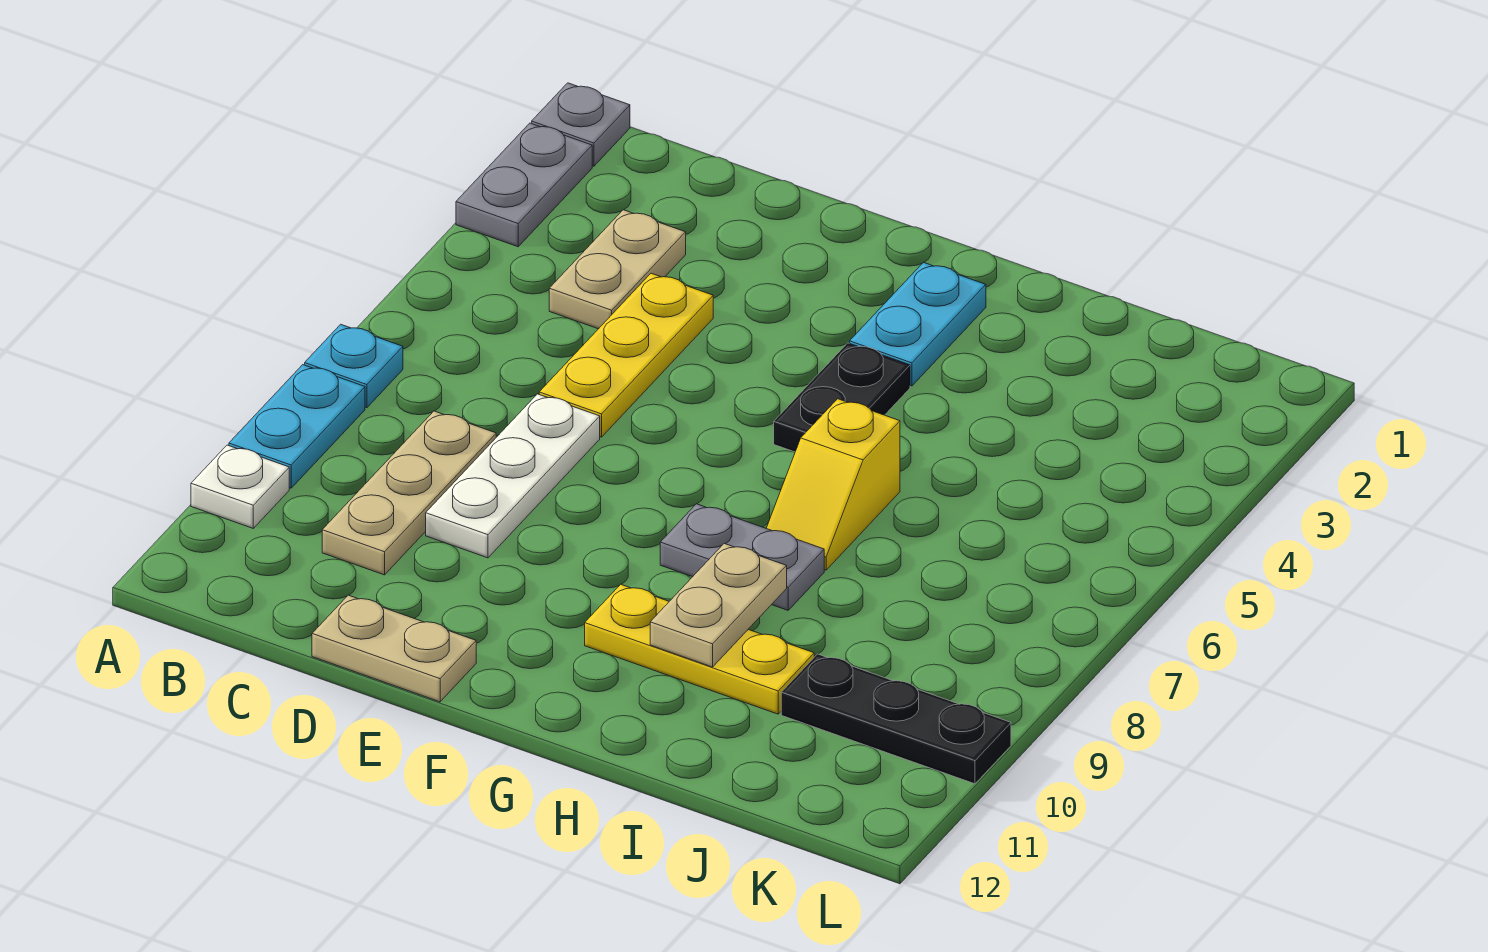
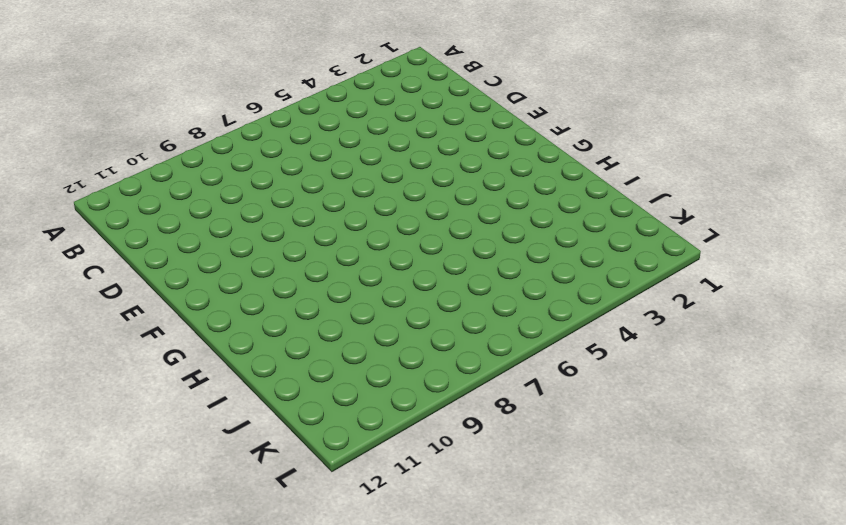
none -> grey plate A1 level 1
none -> grey plate A2:A3 level 1
none -> cyan plate A7 level 1

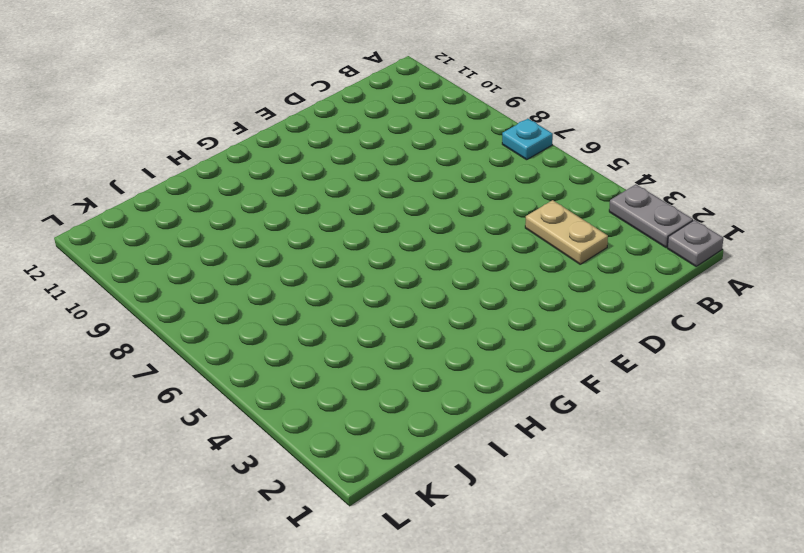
none -> cyan plate A8:A9 level 1
none -> white plate A10 level 1
none -> tan plate C8:C10 level 1

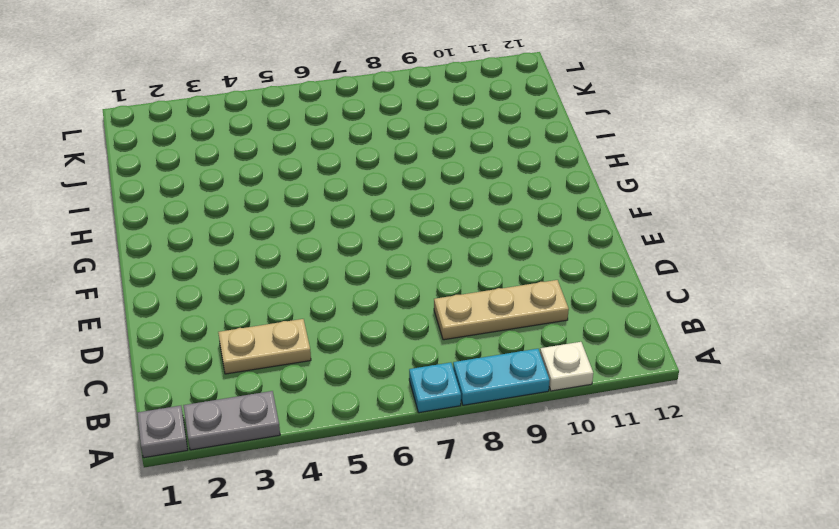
none -> yellow plate D4:D6 level 1
none -> white plate D7:D9 level 1
none -> tan plate D12:E12 level 1

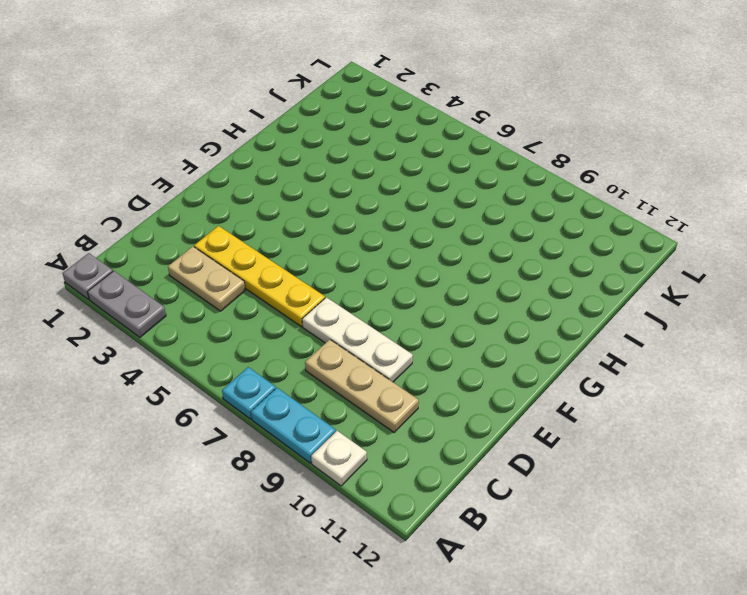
yellow plate D3:D6 level 1 -> yellow plate D4:D6 level 1
none -> tan plate D12:E12 level 1
none -> cyan plate G2:G3 level 1
none -> black plate G4:G5 level 1

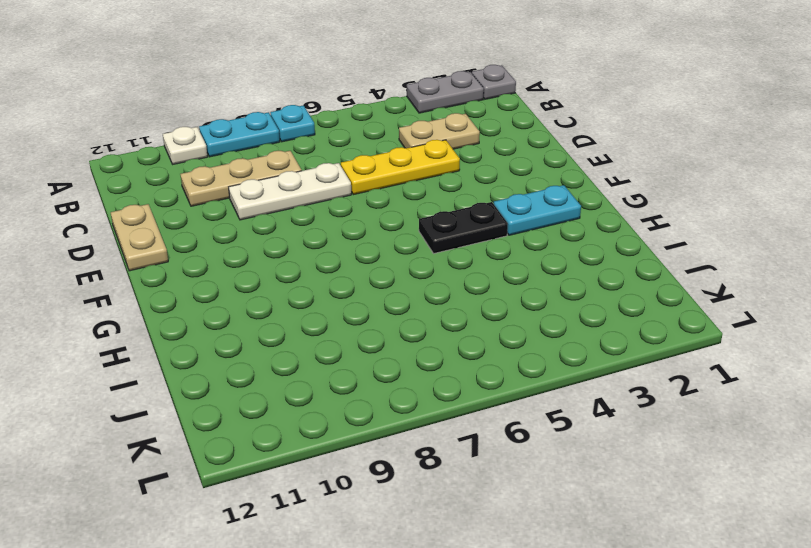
none -> grey plate G8:H8 level 1
none -> yellow plate G10:I10 level 1
none -> yellow slope H6:H7 level 1 top 6

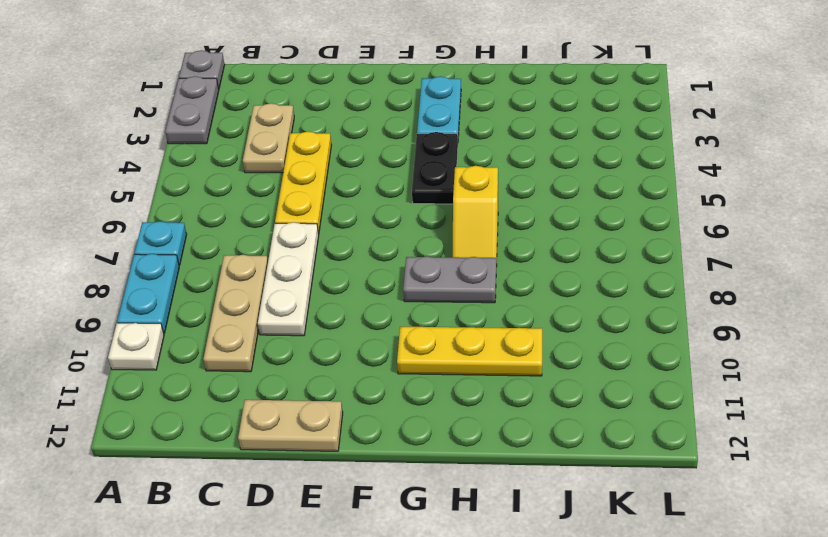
none -> black plate J10:L10 level 1
none -> tan plate H9:H10 level 2

